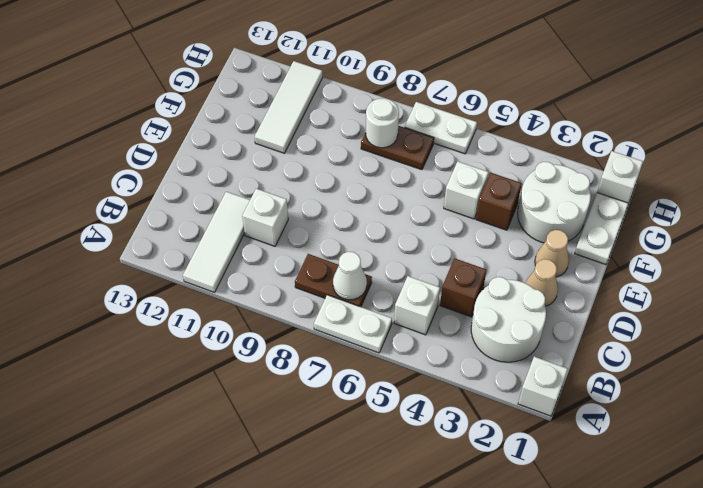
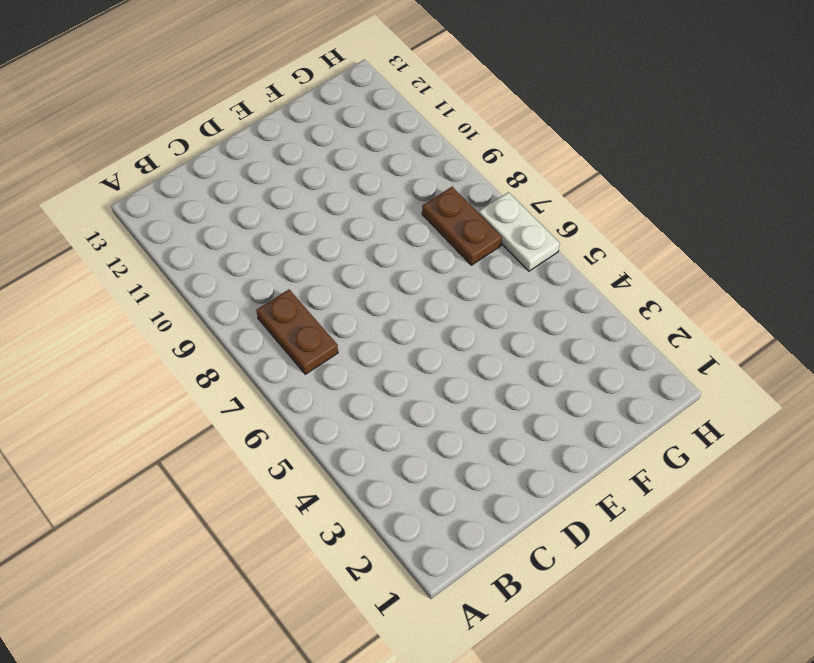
none -> white brick A1 level 1
none -> white plate A6:A7 level 1
none -> white tile A11:C11 level 1

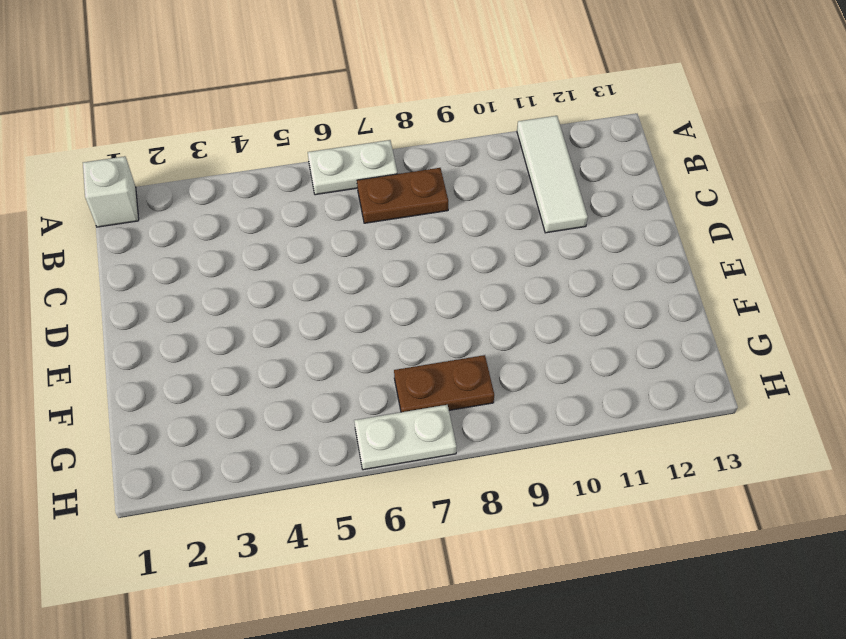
none -> white round brick B2:C3 level 1
none -> white brick B5 level 1
none -> brown brick C4 level 1

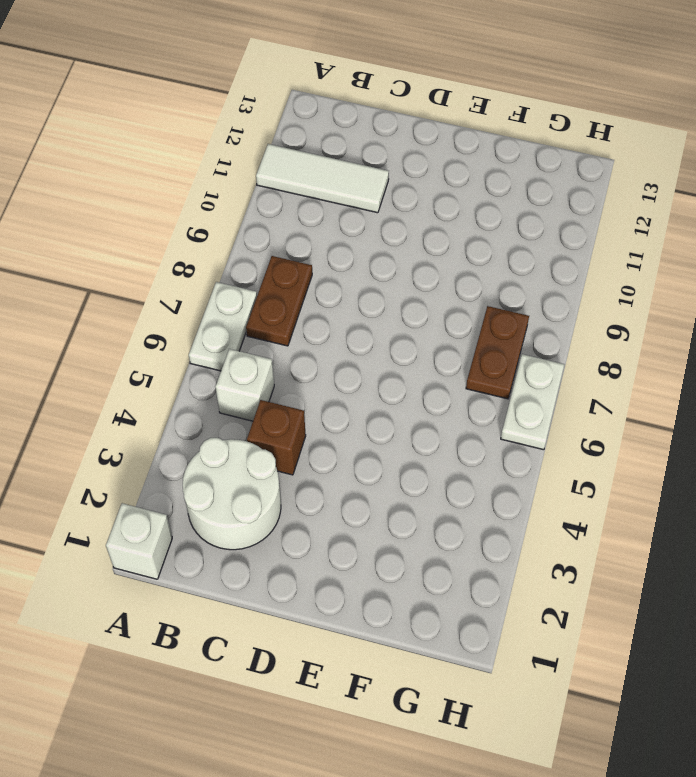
none -> white brick C10 level 1
none -> tan cone D2 level 1
none -> tan cone E2 level 1

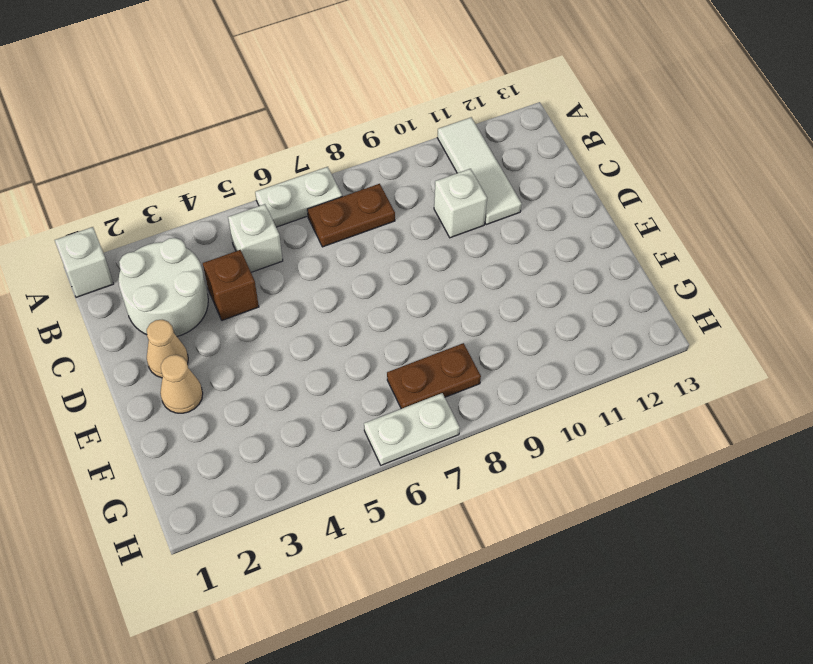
none -> white plate F1:G1 level 1
none -> white round brick F2:G3 level 1
none -> brown brick F4 level 1

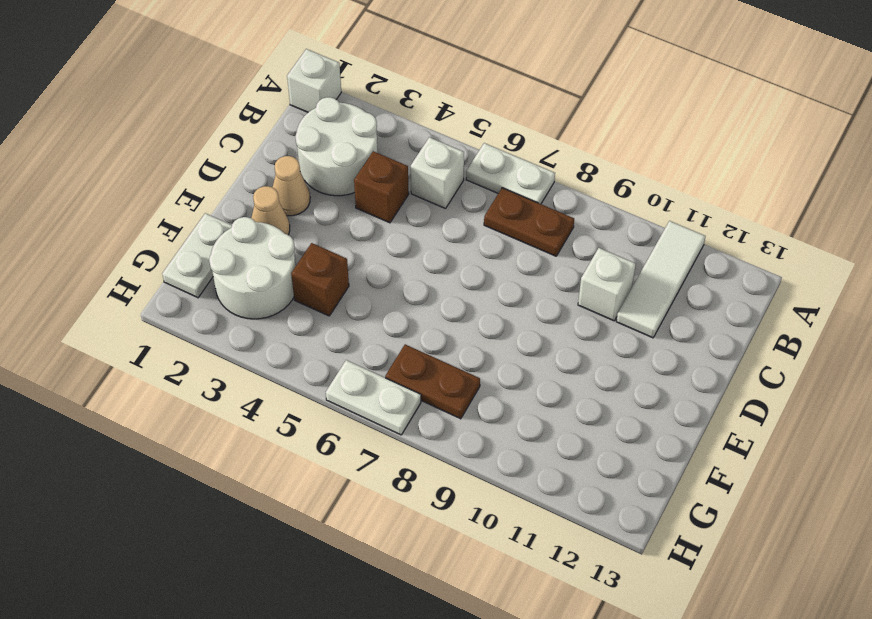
none -> white brick F5 level 1
none -> white tile F11:H11 level 1
none -> white brick H1 level 1

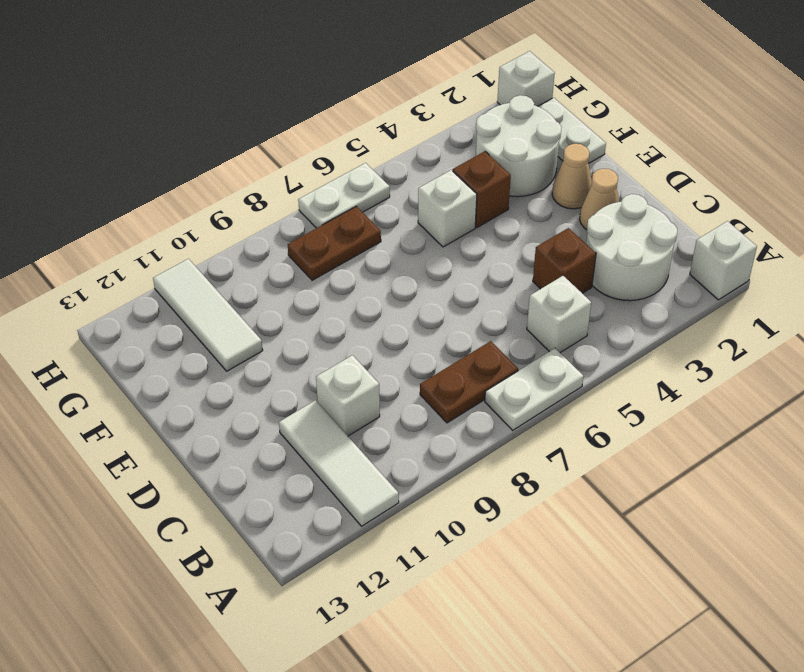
none -> white cone B7 level 2
none -> white round brick G8 level 2

